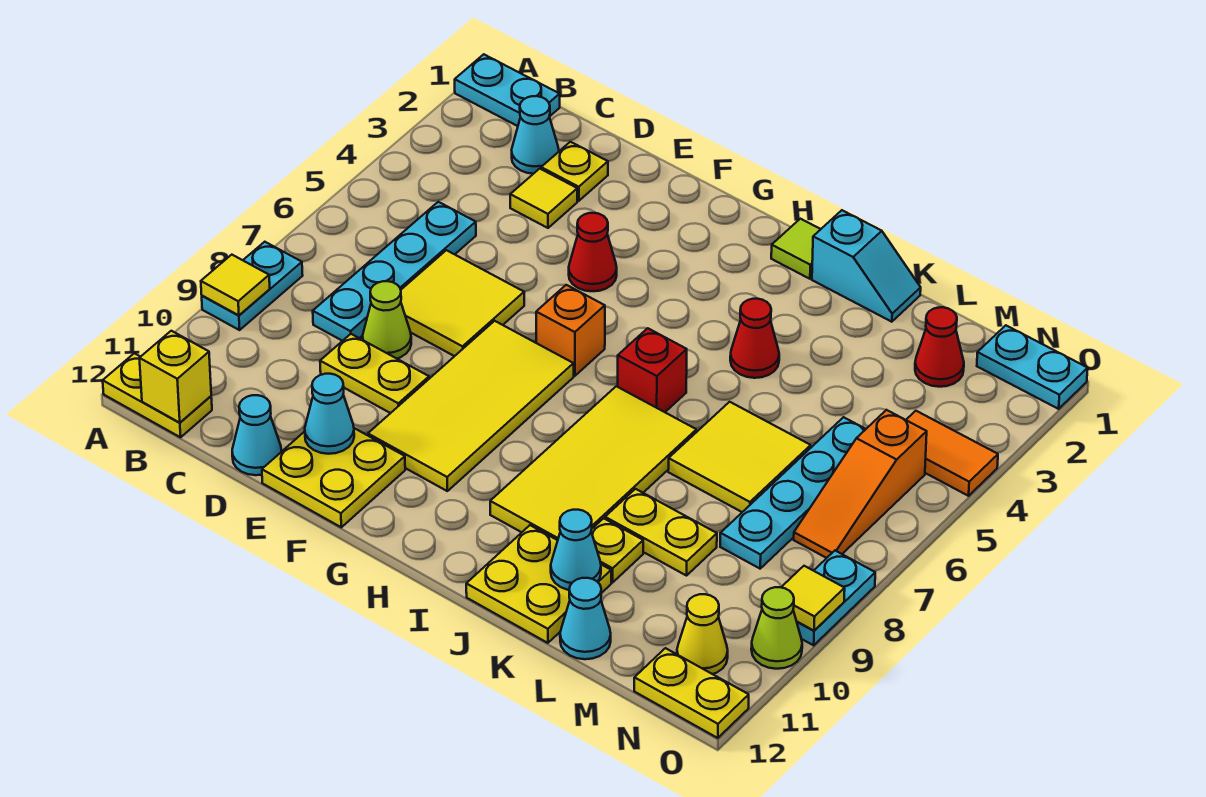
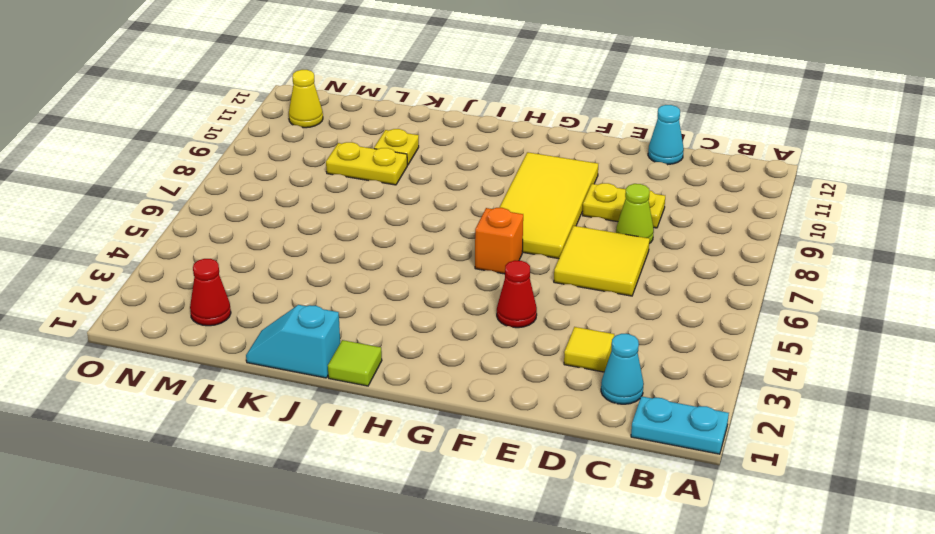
none -> cyan plate A8:A9 level 1
none -> yellow plate A12:B12 level 1
none -> cyan plate C5:C8 level 1
none -> yellow plate D2 level 1

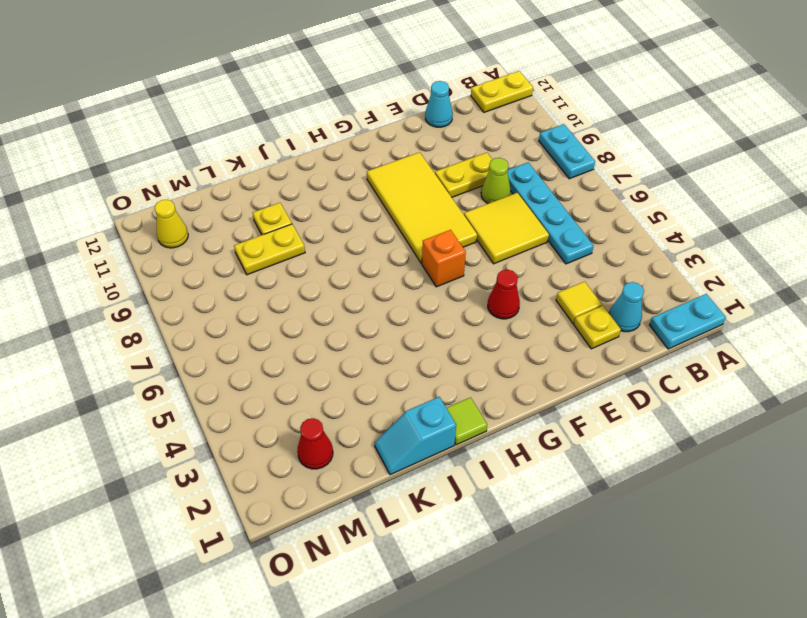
none -> yellow plate E11:F12 level 1
none -> red brick I6 level 1
none -> yellow tile I7:J10 level 1
none -> red cone J4 level 1

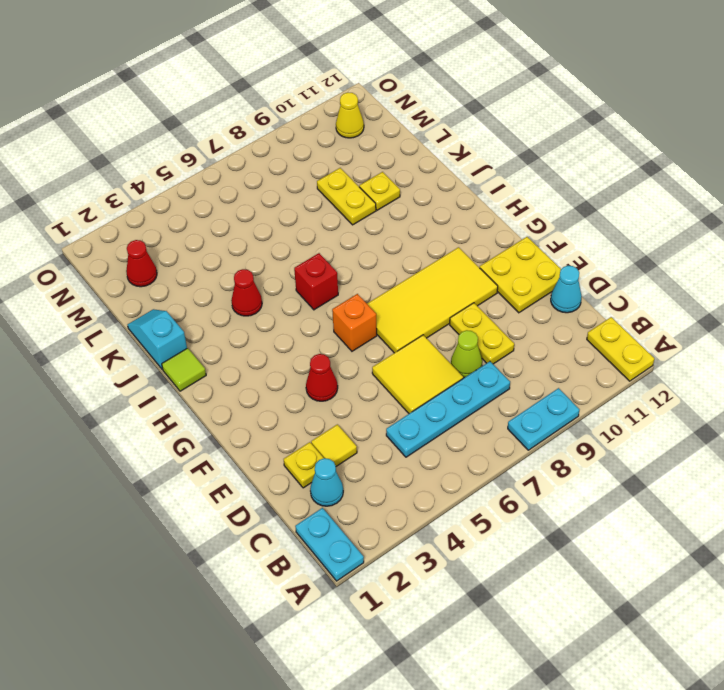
none -> yellow tile I7:J10 level 1
none -> yellow plate J11:K12 level 1
none -> yellow tile K6:L7 level 1
none -> cyan cone L12 level 1

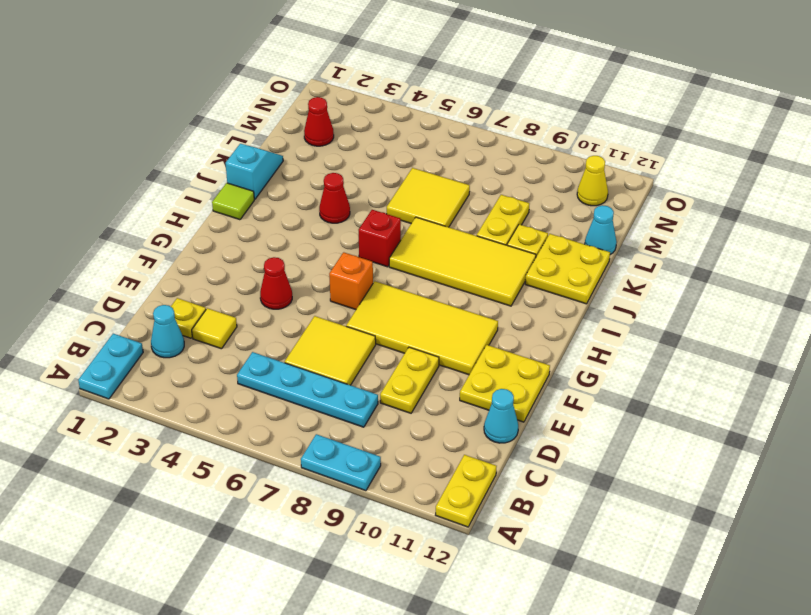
none -> lime cone D8 level 1
none -> cyan plate M5:M8 level 1
none -> cyan plate N1:O1 level 1
none -> orange tile N4:O4 level 1

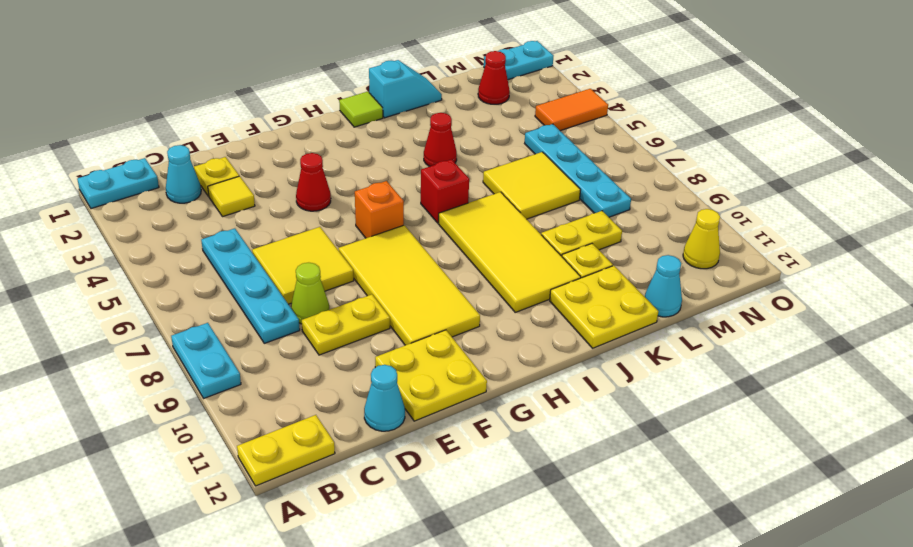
none -> orange slope N5:N7 level 1 top 5
none -> yellow plate N12:O12 level 1
none -> cyan plate O8:O9 level 1
none -> lime cone O10 level 1

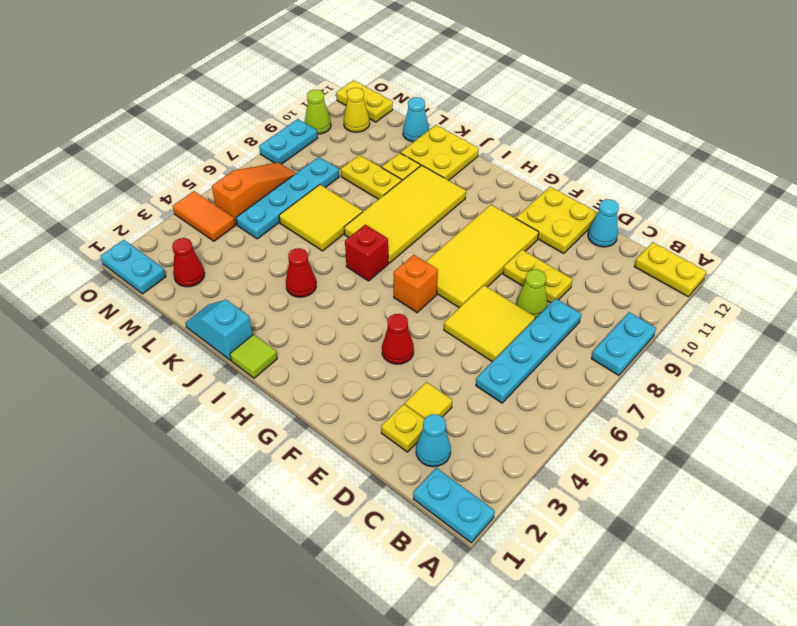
none -> yellow tile A9 level 2
none -> yellow brick B12 level 2
none -> cyan cone E11 level 2
none -> cyan cone K11 level 2

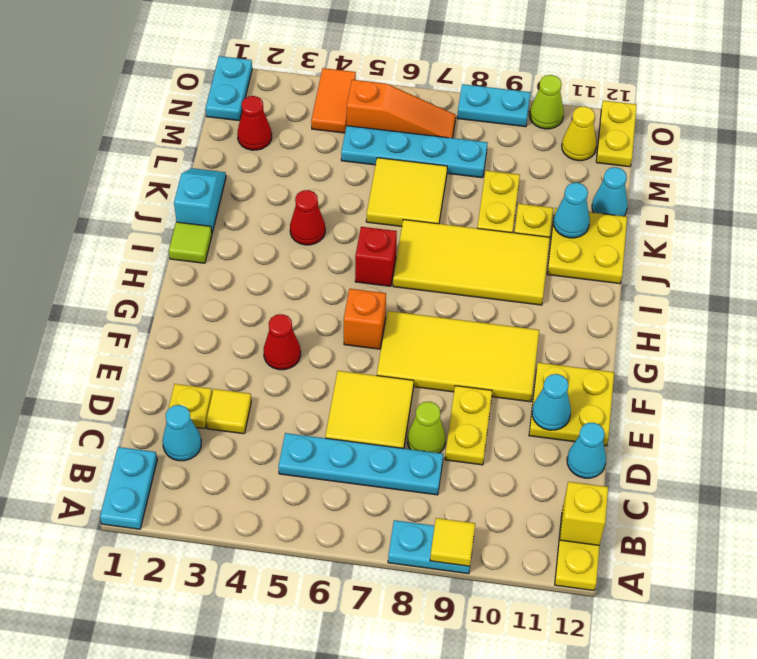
none -> yellow tile O9 level 2

